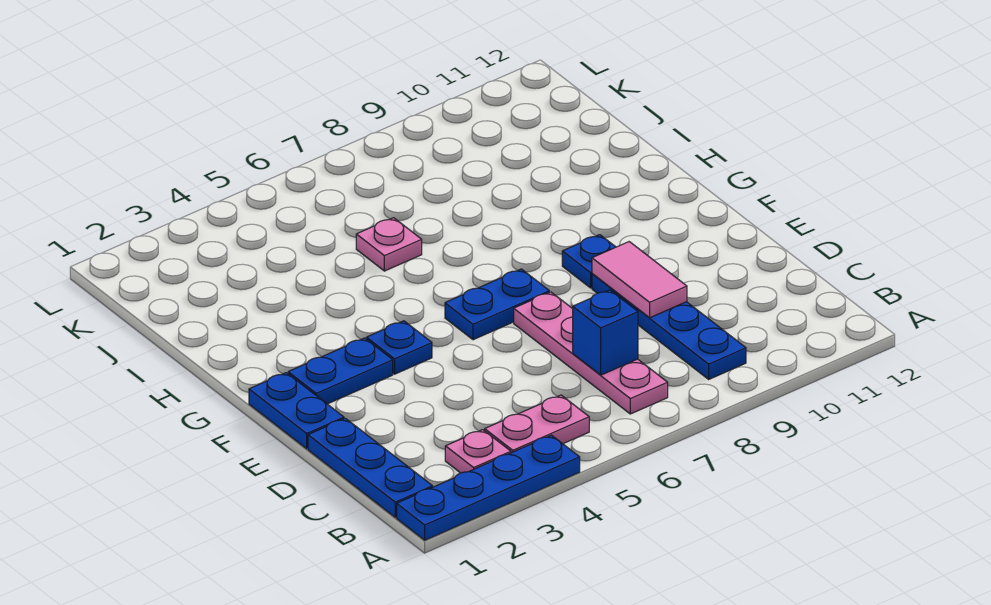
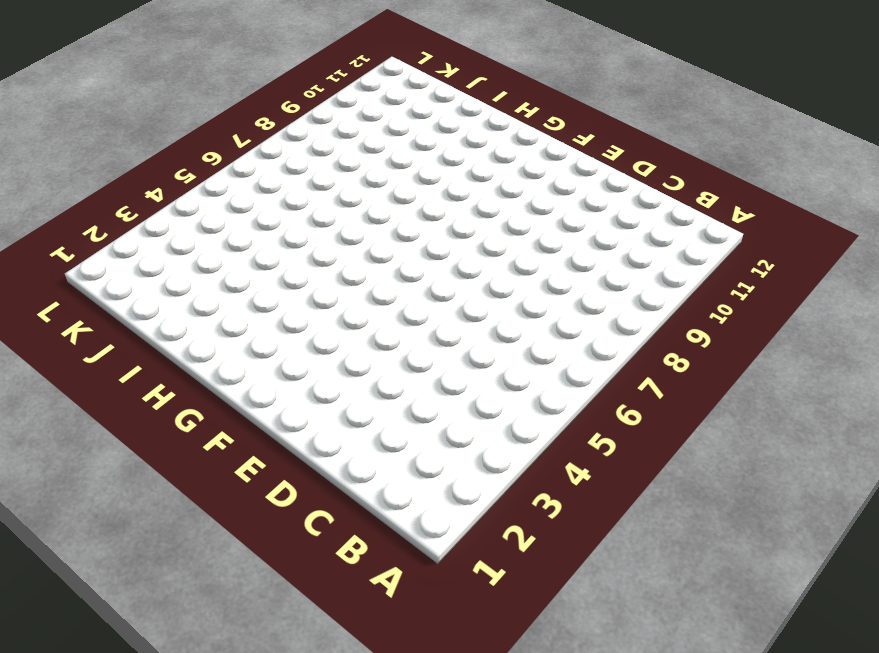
none -> blue plate A1:A4 level 1
none -> blue plate B1:D1 level 1
none -> pink plate B3 level 1

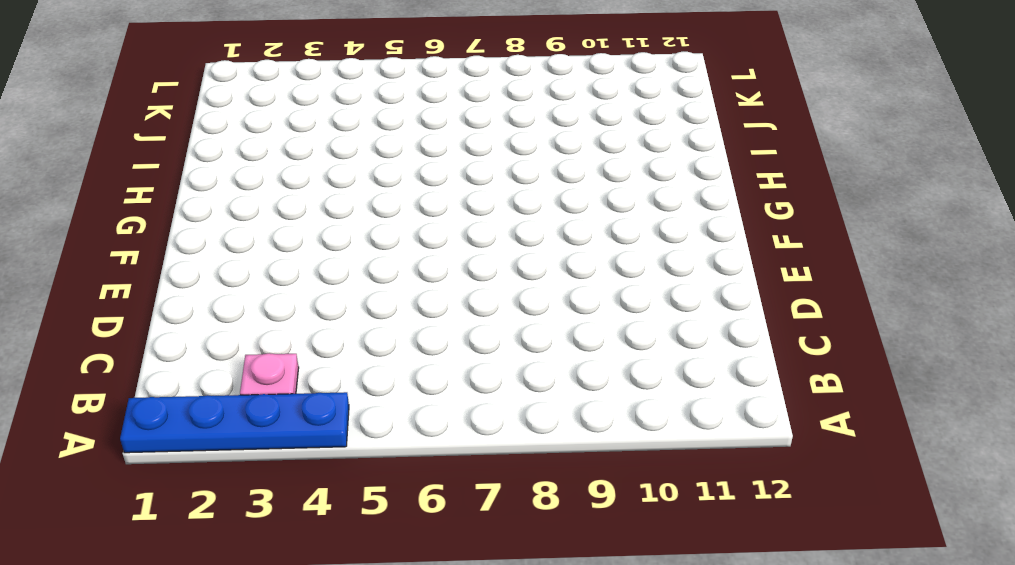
none -> blue plate B1:D1 level 1
none -> pink plate B4:B5 level 1
none -> pink plate B7:E7 level 1

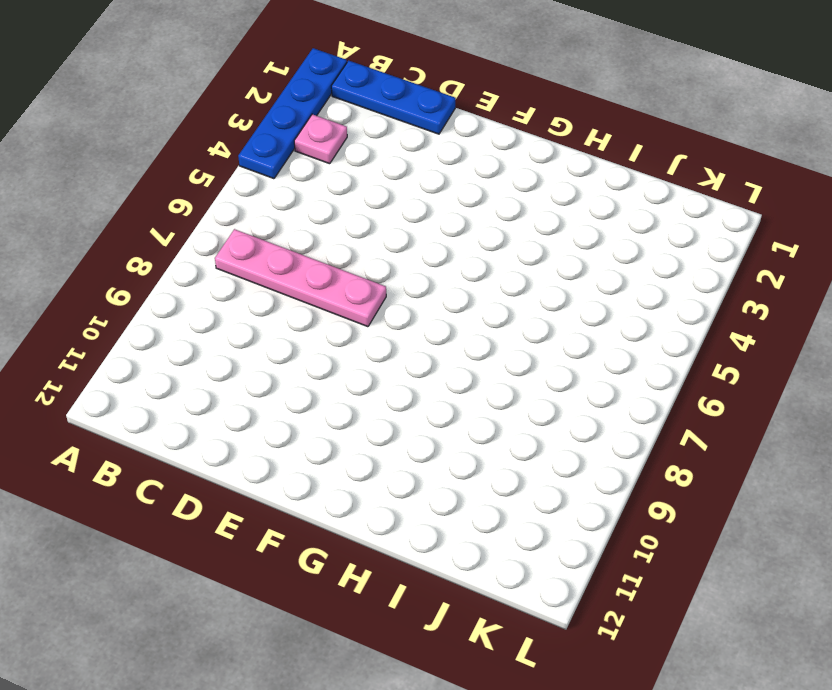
none -> pink plate B4:B5 level 1
none -> blue plate B9:E9 level 1
none -> blue plate E1:F1 level 1

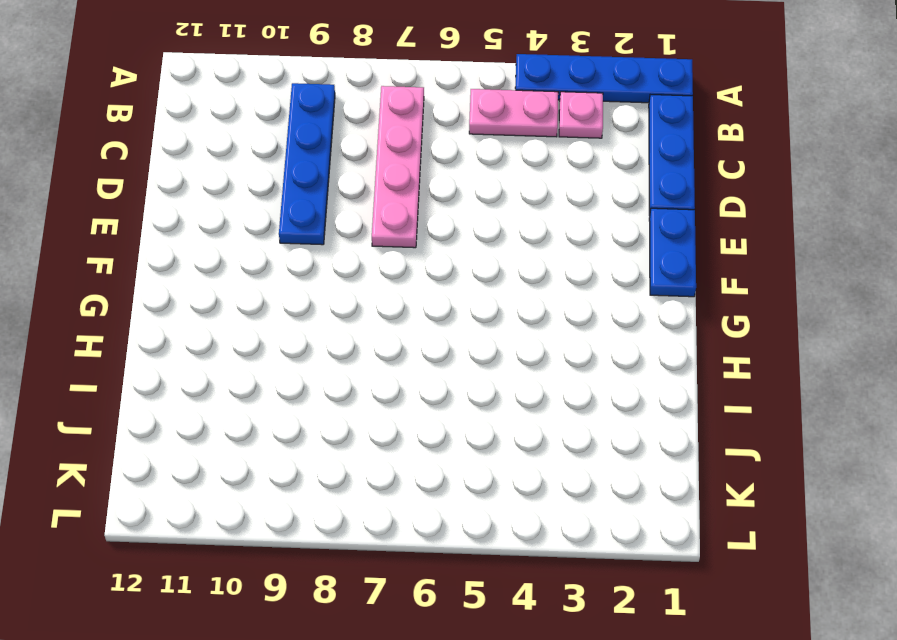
none -> blue plate F2:F3 level 1
none -> blue plate F4 level 1
none -> blue plate F6:F7 level 1

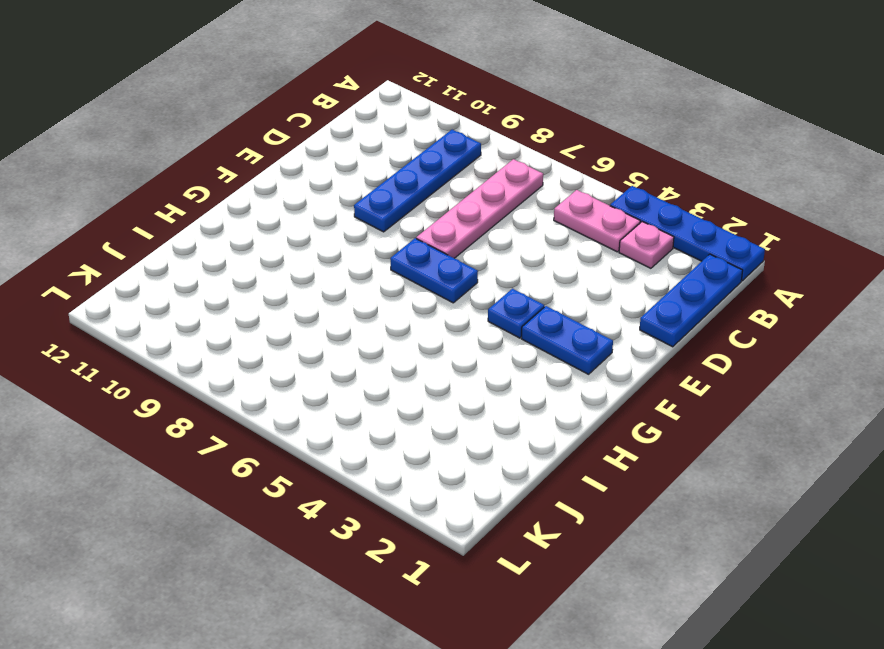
none -> blue plate E1:F1 level 1
none -> blue plate F9 level 1
none -> pink plate I6 level 1

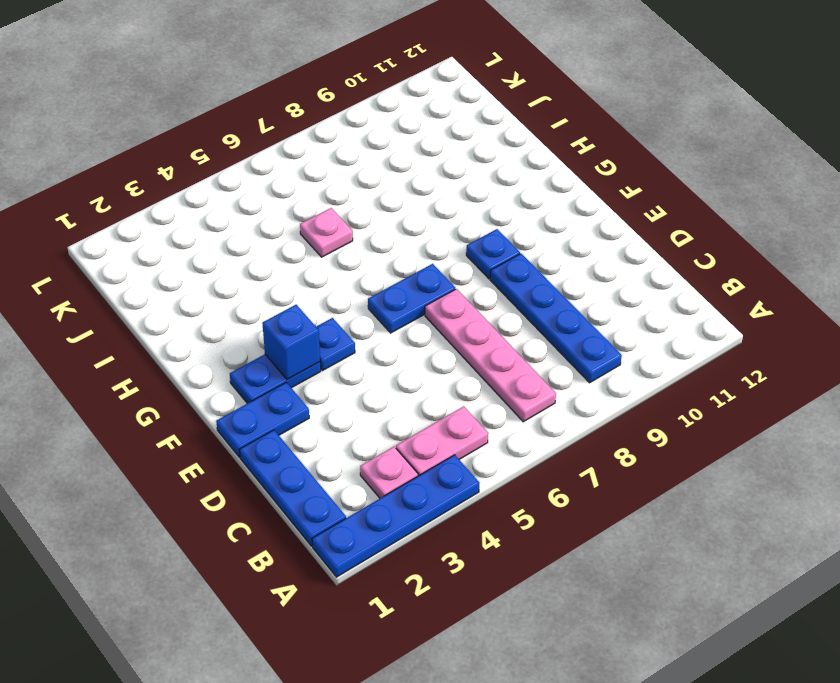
blue plate E1:E2 level 1 -> blue plate E1:F1 level 1
blue brick F3 level 2 -> blue brick C7 level 2
none -> pink tile D9:E9 level 2

